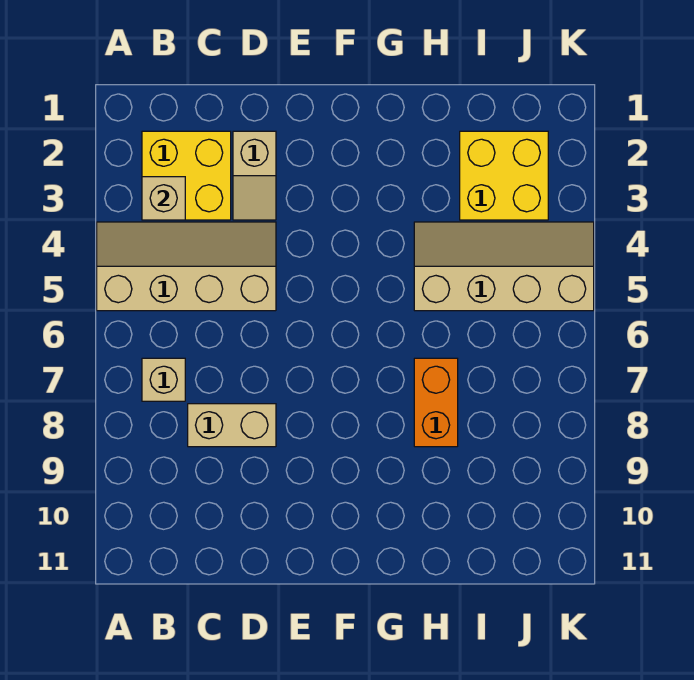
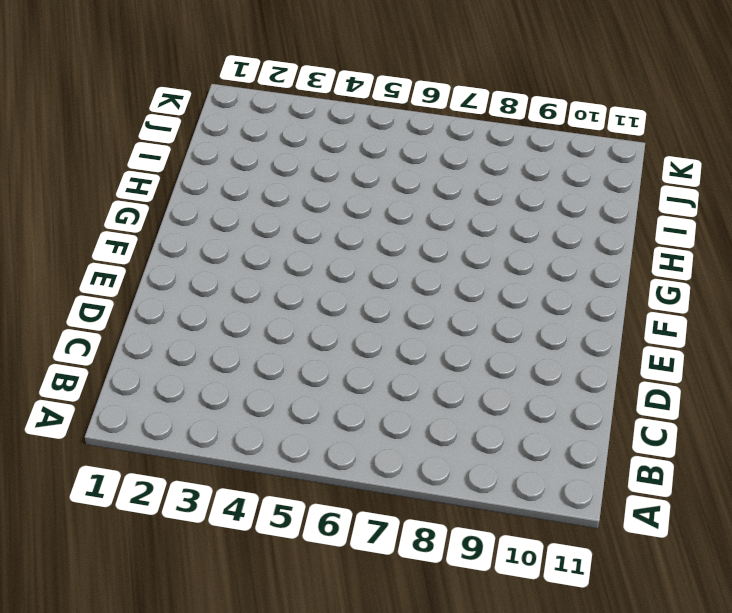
none -> tan slope A4:D5 level 1 top 5
none -> yellow brick B2:C3 level 1

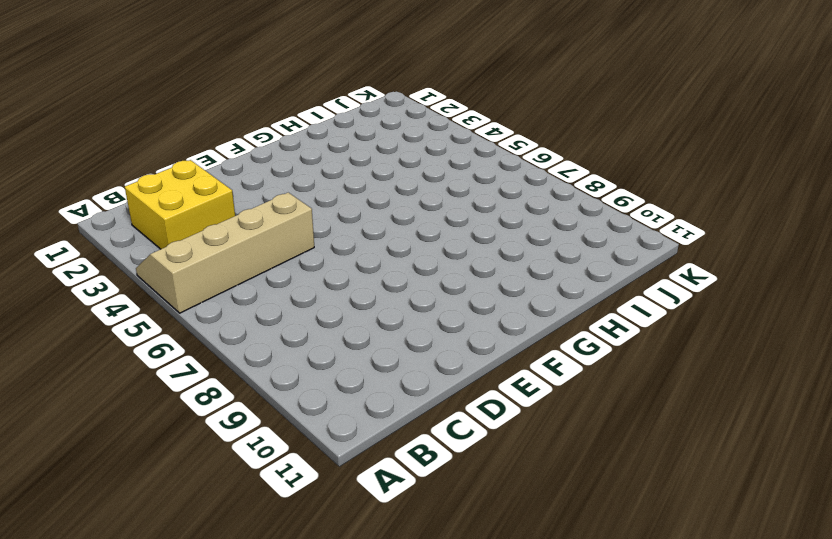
none -> tan brick B7 level 1
none -> tan brick C8:D8 level 1

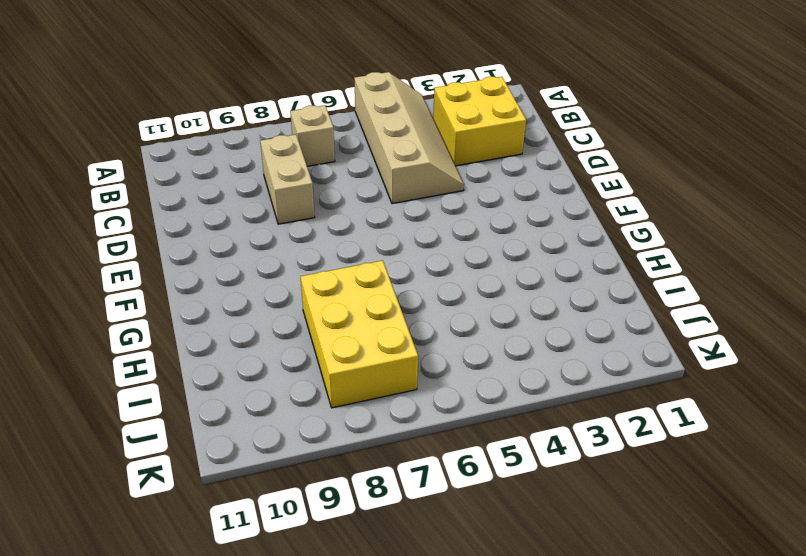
yellow brick H7:J8 level 1 -> orange brick H7:H8 level 1
none -> tan slope D2:D3 level 1 top 2
none -> tan slope H4:K5 level 1 top 5

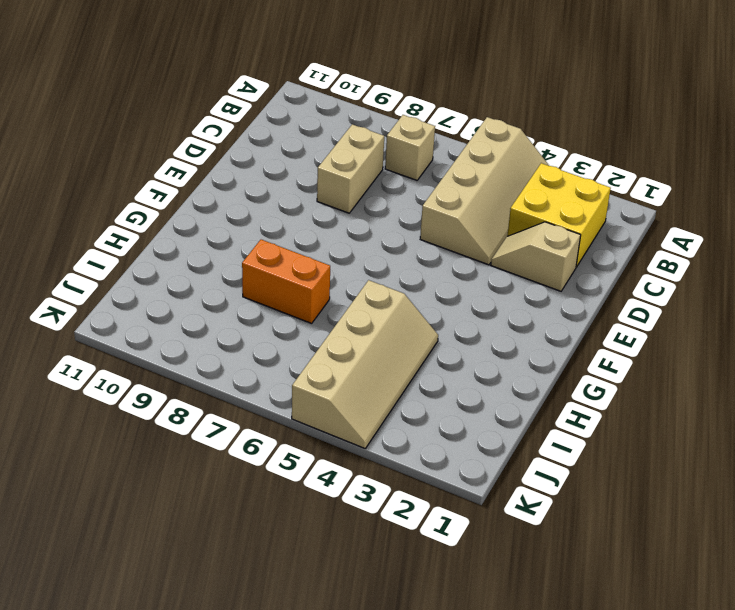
none -> yellow brick I2:J3 level 1
none -> tan brick B3 level 2

